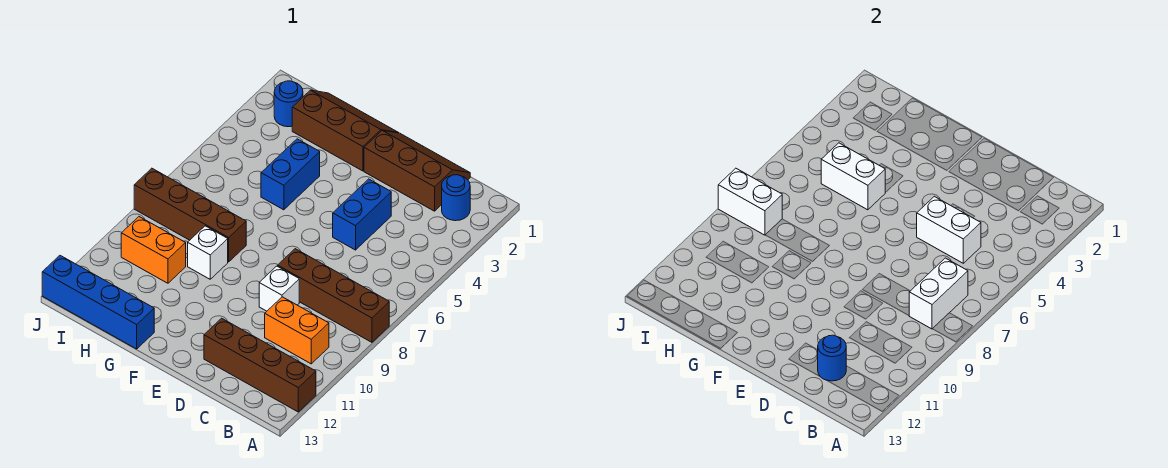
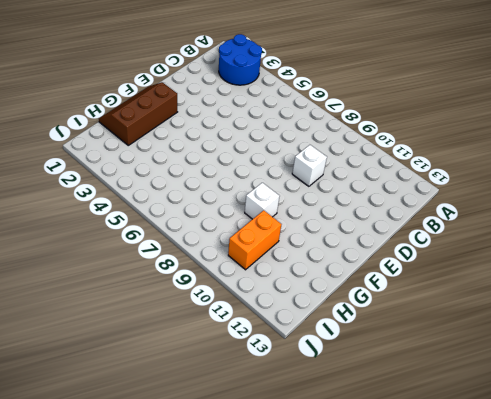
blue round brick A2:B3 level 1 -> blue round brick B2 level 1
none -> brown brick A8:D8 level 1
none -> brown brick A12:D12 level 1
none -> orange brick B10:C10 level 1

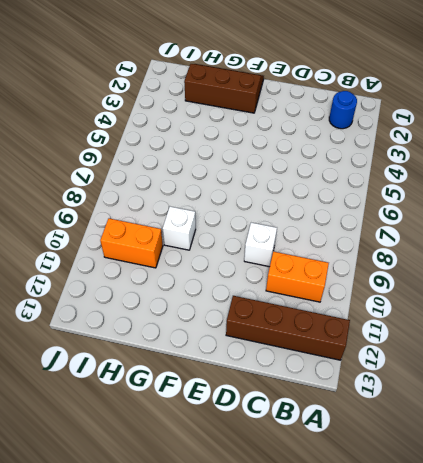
none -> brown brick A8:D8 level 1
none -> brown slope C1:E2 level 1 top 2
none -> blue brick D4:D5 level 1

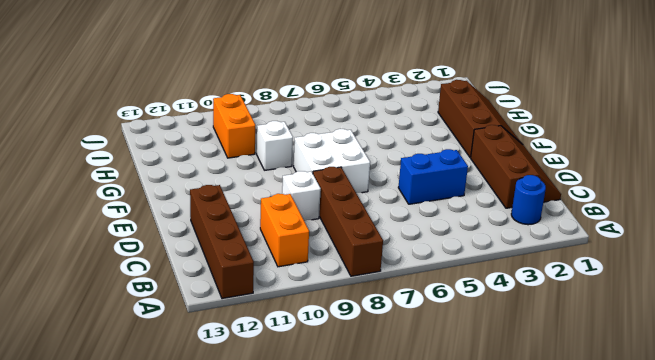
white brick E7:F8 level 1 -> none
none -> blue brick G4:G5 level 1
none -> brown brick G8:J8 level 1
none -> blue brick G13:J13 level 1

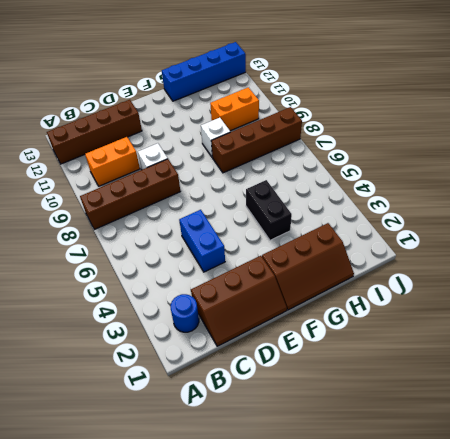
black brick G4:G5 level 1 -> blue brick G4:G5 level 1
none -> blue round brick I2 level 1
none -> white brick B7:B8 level 2
none -> white brick C5:D5 level 2

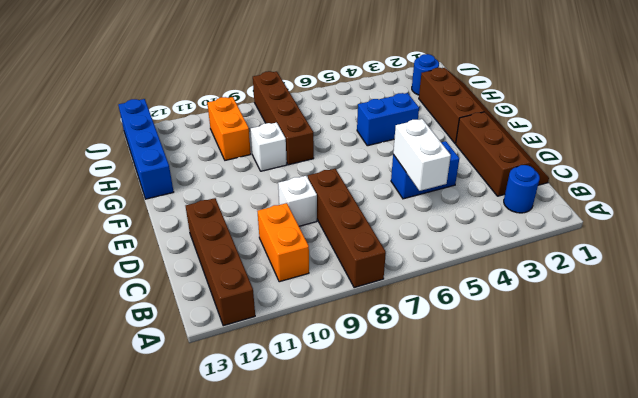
none -> white brick B7:B8 level 2
none -> blue round brick C12 level 2
none -> white brick G5:H5 level 2

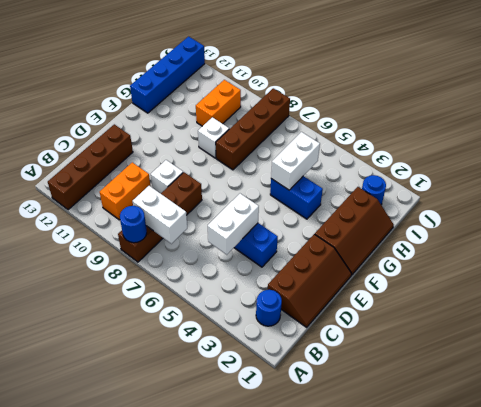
blue round brick A8 level 2 -> blue round brick C12 level 2
none -> white brick I8:J8 level 2

